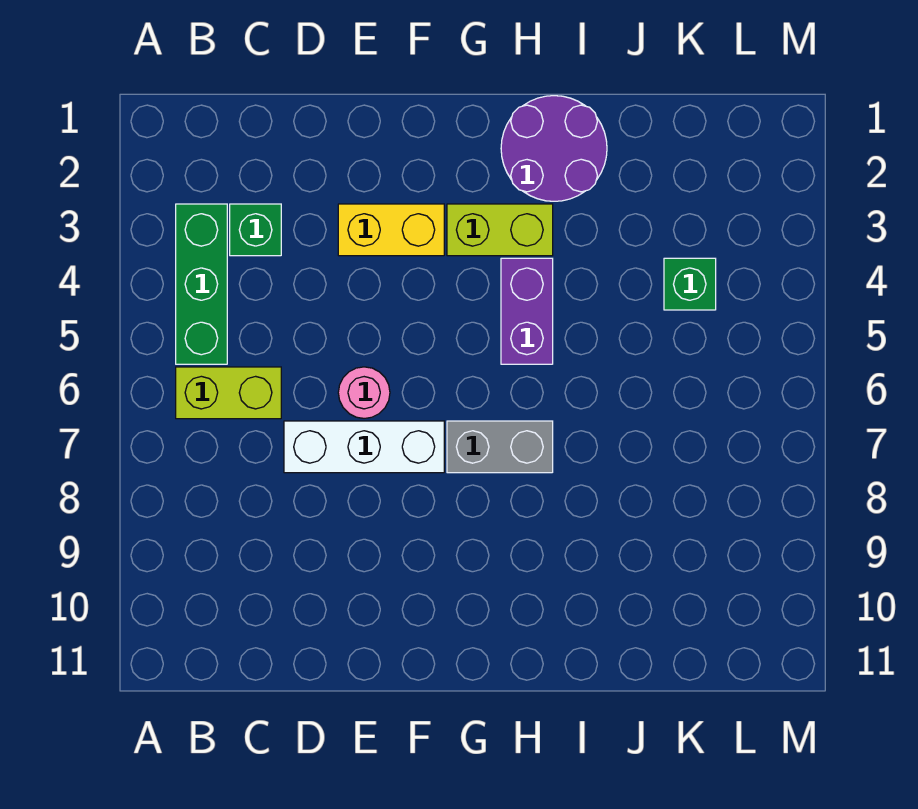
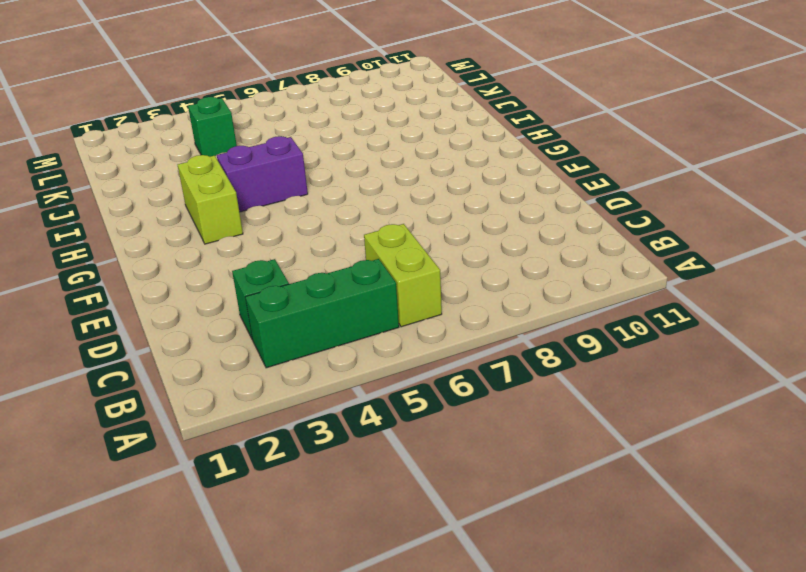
none -> white brick D7:F7 level 1
none -> yellow brick E3:F3 level 1

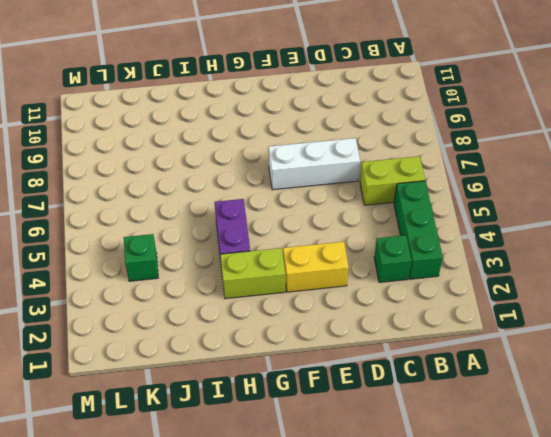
none -> pink round brick E6 level 1
none -> grey brick G7:H7 level 1

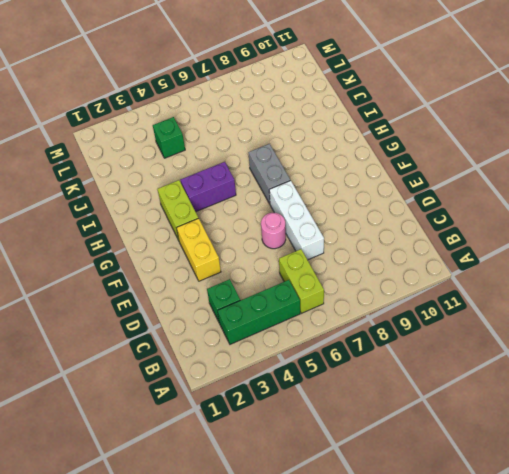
none -> purple round brick H1:I2 level 1

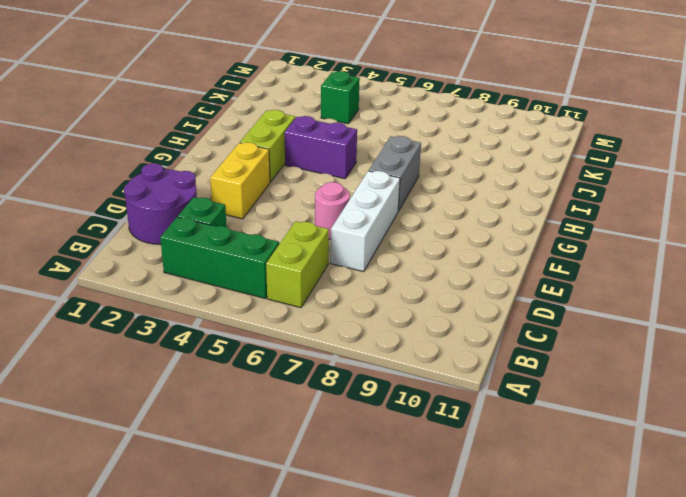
purple round brick C1:D2 level 1 -> purple round brick H1:I2 level 1

